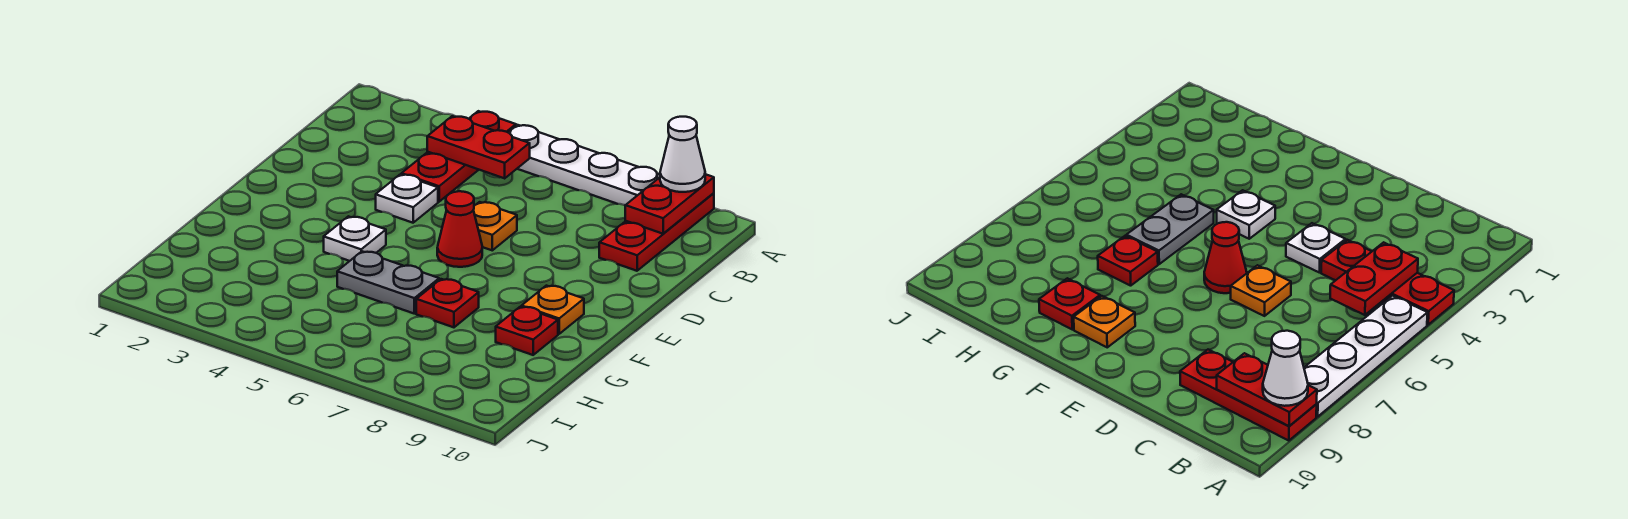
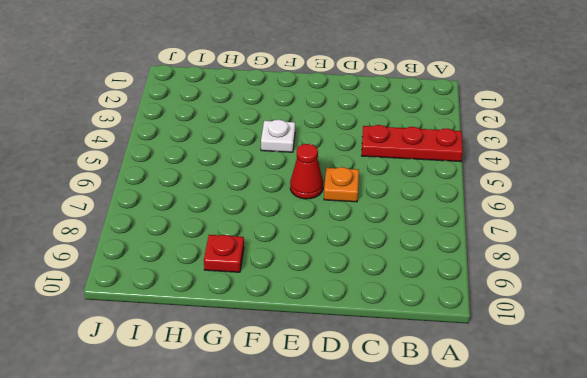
none -> white plate A5:A8 level 1
none -> red plate A9:C9 level 1
none -> white plate D4 level 1

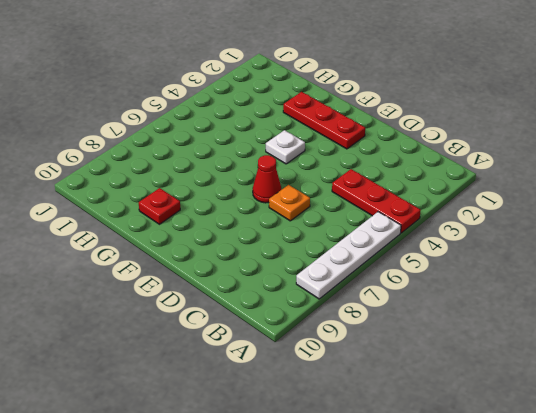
red plate E2:G2 level 1 -> red plate A9:C9 level 1
none -> white plate D4 level 1
none -> orange plate F9 level 1
none -> grey plate G5:G6 level 1

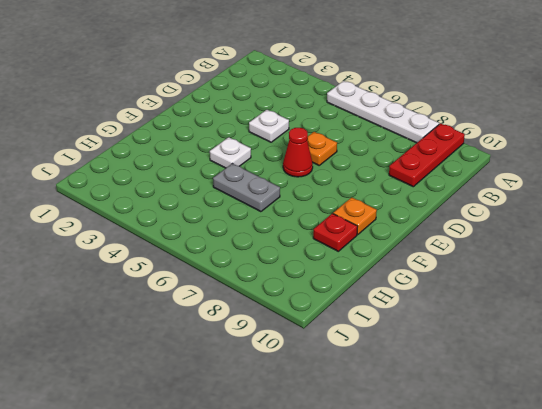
none -> red plate A4:C4 level 1
none -> red plate G7 level 1
none -> red plate A9:B9 level 2

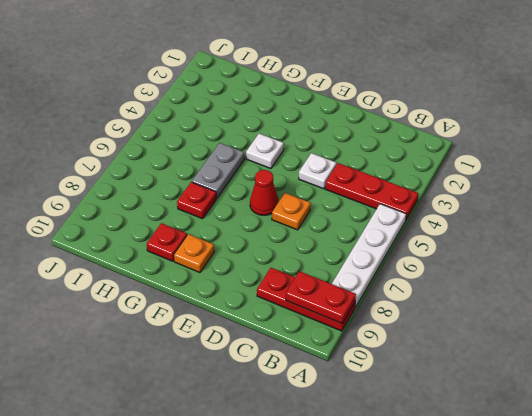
none -> red plate B4:B5 level 2
none -> white cone A9 level 3

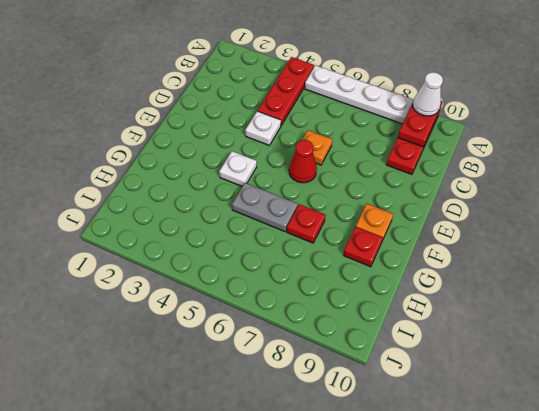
none -> red plate B4:B5 level 2

